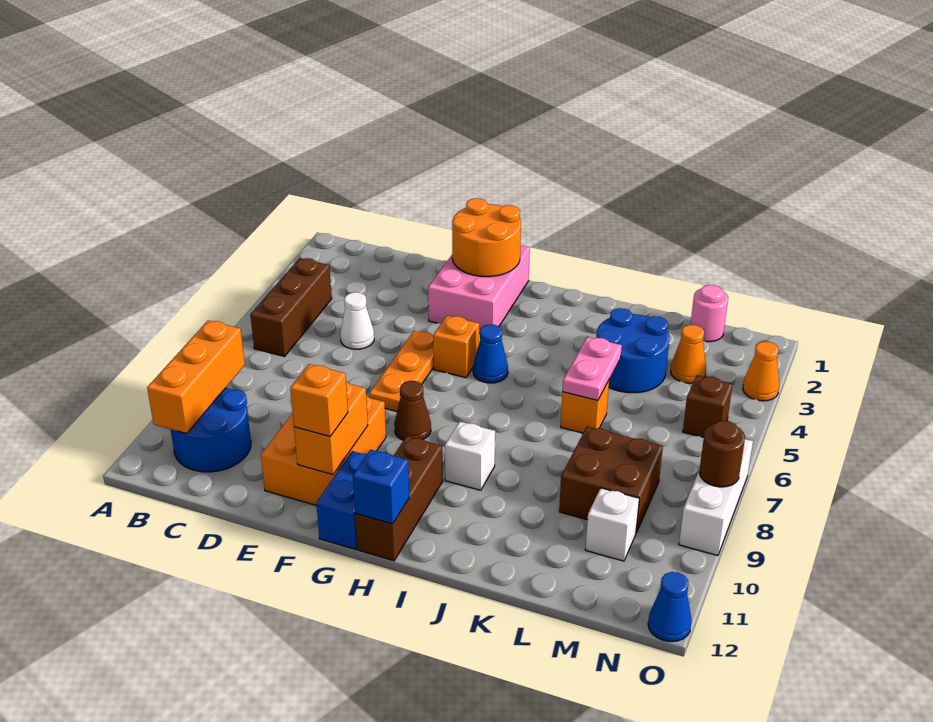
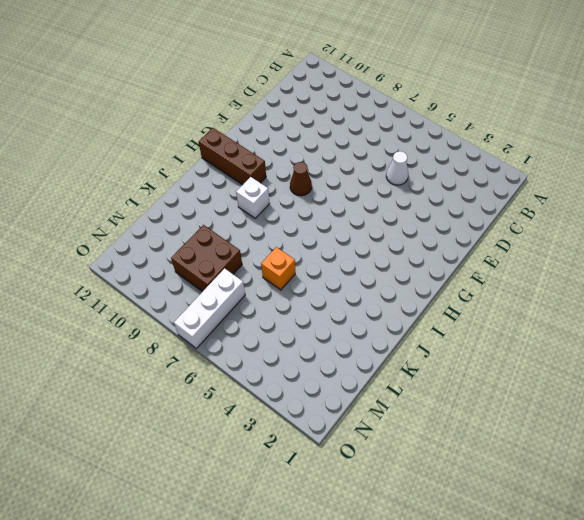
white brick M7:O7 level 1 -> white brick O7:O9 level 1
none -> brown brick B4:B6 level 1
none -> blue round brick B10:C11 level 1
none -> orange brick E9:F11 level 1

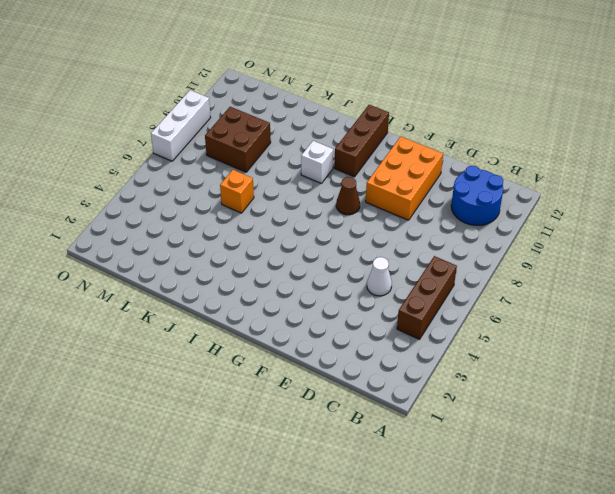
none -> pink brick F1:G3 level 1
none -> orange plate F5:F7 level 1
none -> orange brick G5 level 1

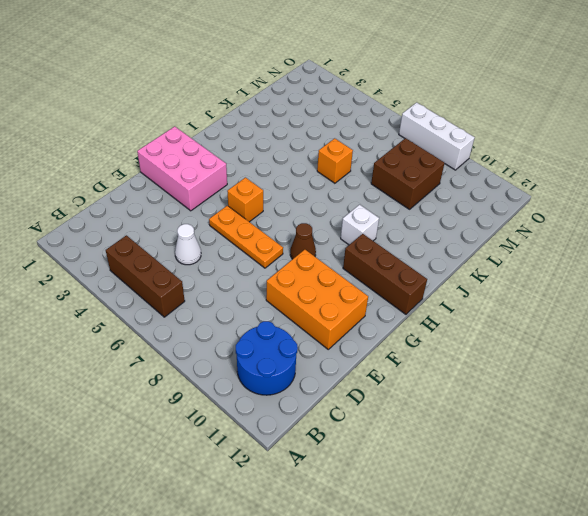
none -> blue brick G11:G12 level 1
none -> blue cone H5 level 1
none -> blue round brick K3:L4 level 1

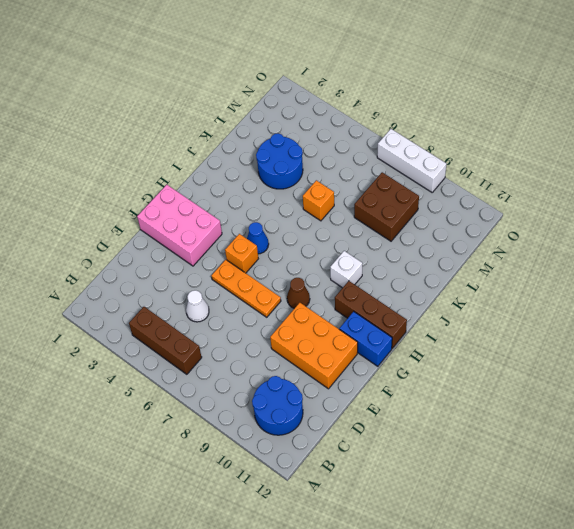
none -> pink round brick M1 level 1
none -> orange cone M3 level 1
none -> white brick M10 level 1

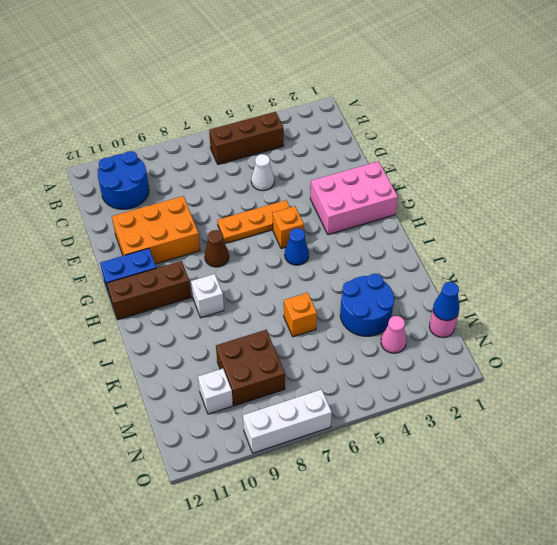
blue cone M1 level 2 -> blue cone O12 level 1
pink cone M3 level 1 -> orange cone M3 level 1
none -> brown brick N5 level 1
none -> orange cone O3 level 1
none -> orange brick B9:B11 level 2

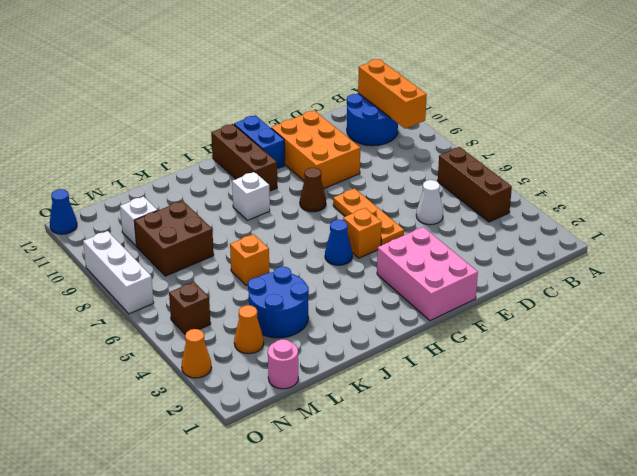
none -> orange round brick F1:G2 level 2
none -> orange brick F10:F11 level 2
none -> blue brick H12 level 2

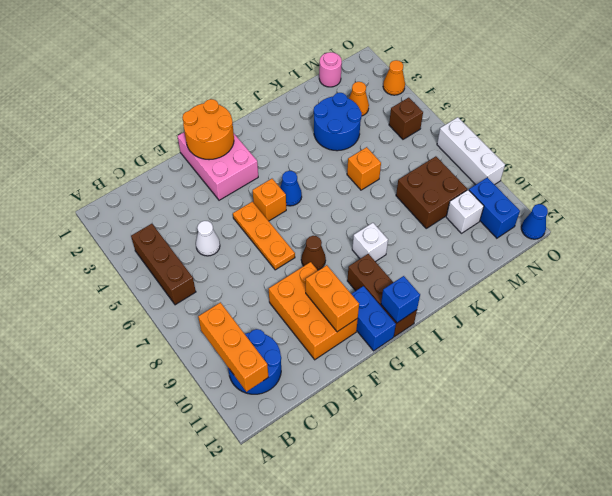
blue brick N10:N11 level 1 -> none
none -> pink plate K5:K6 level 2
none -> brown round brick O8 level 2
none -> orange brick F11 level 3

